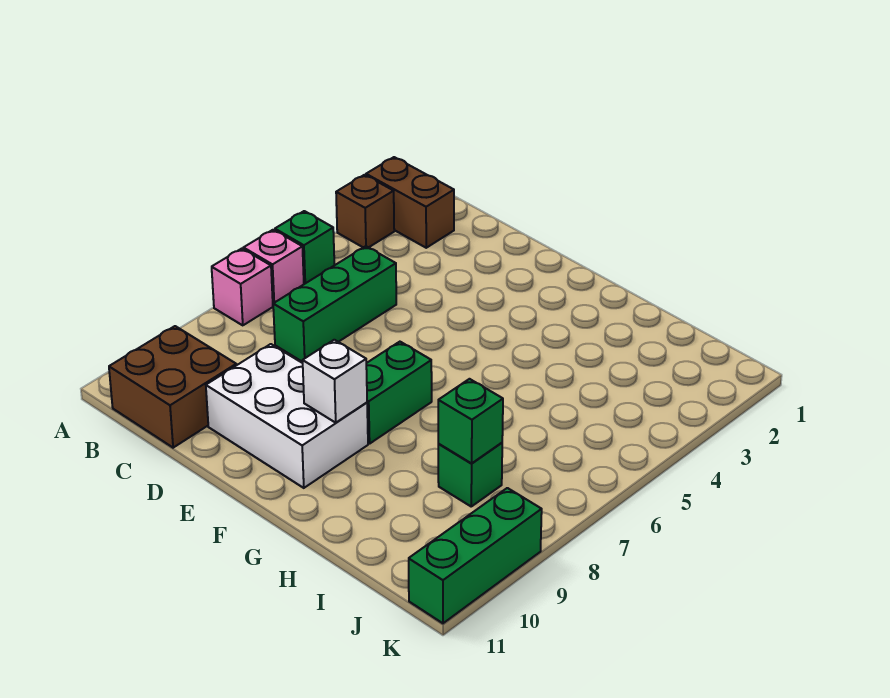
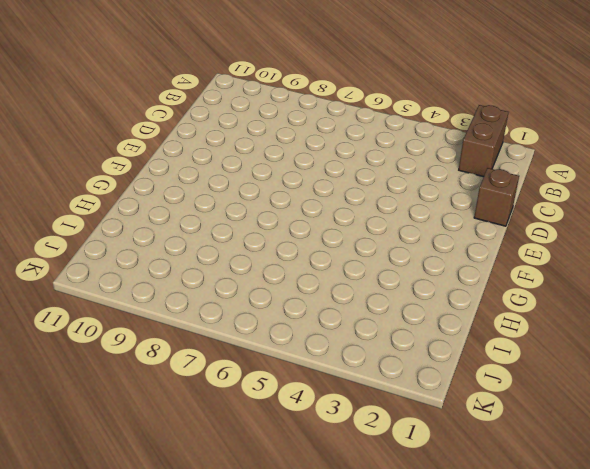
brown brick D1 level 1 -> brown brick A3 level 1
none -> green brick A5 level 1
none -> pink brick A6 level 1
none -> pink brick A7 level 1

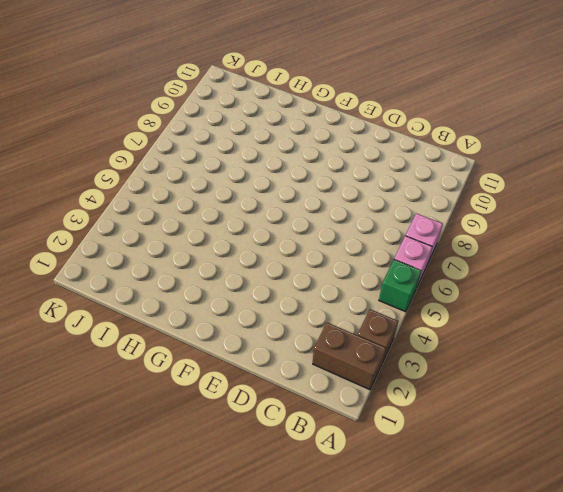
none -> brown brick B10:C11 level 1
none -> green brick C5:C7 level 1
none -> white brick D9:F10 level 1

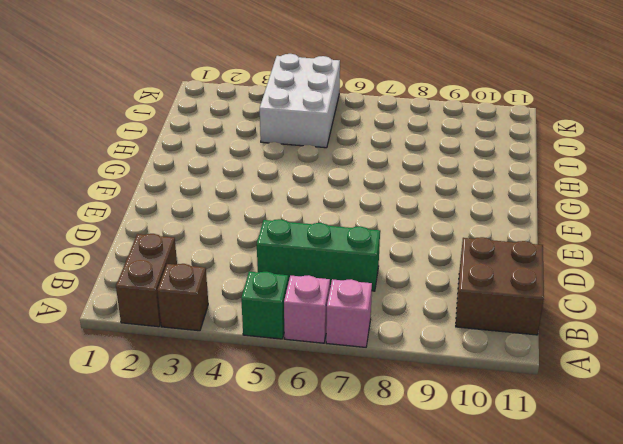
white brick I4:K5 level 1 -> white brick D9:F10 level 1
none -> green brick F7:F8 level 1
none -> green brick I8 level 1
none -> green brick K9:K11 level 1

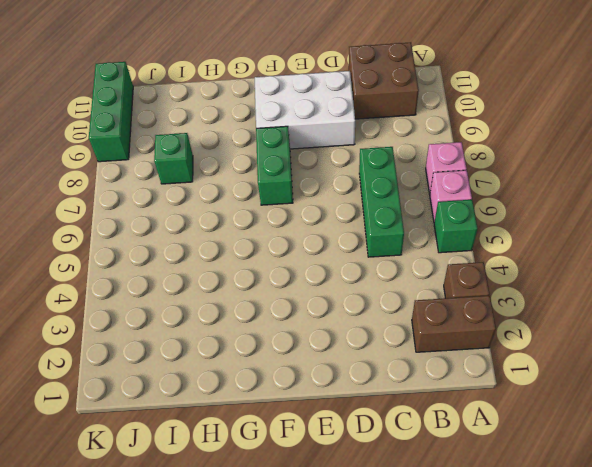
none -> white brick F9 level 2
none -> green brick I8 level 2

